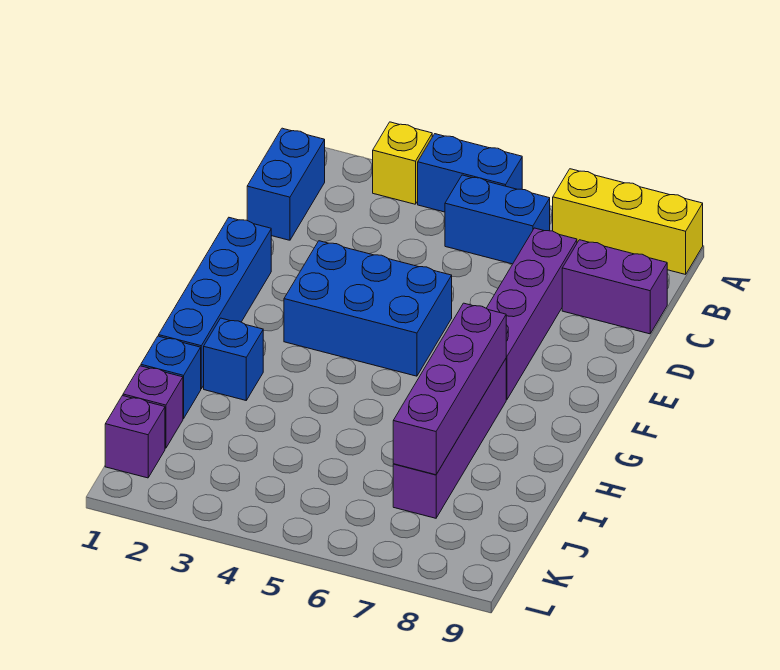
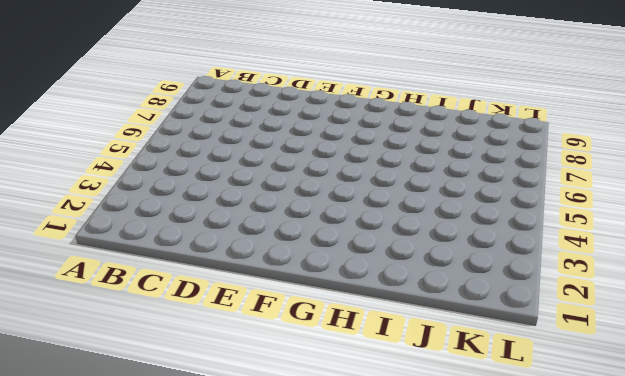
none -> yellow brick A3 level 1
none -> blue brick A4:A5 level 1
none -> yellow brick A7:A9 level 1

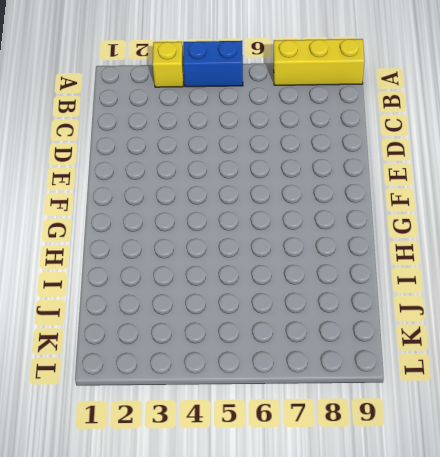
none -> blue brick B1:C1 level 1
none -> blue brick B5:B6 level 1
none -> purple brick C7:F7 level 1

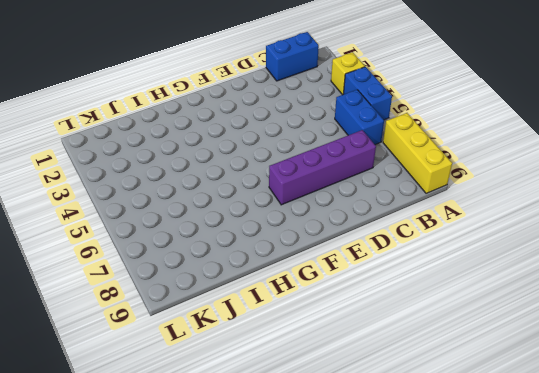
none -> purple brick C8:C9 level 1
none -> blue brick E1:H1 level 1
none -> blue brick E3:F5 level 1

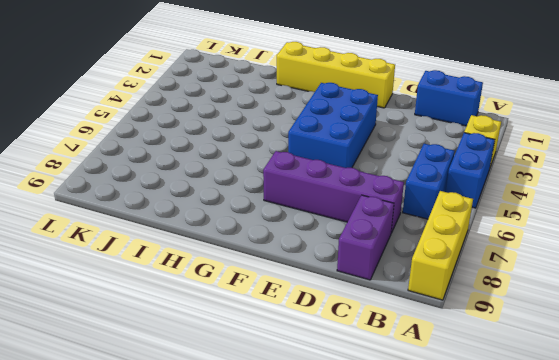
yellow brick E1:H1 level 1 -> blue brick E1:H1 level 1
none -> purple brick G7:J7 level 1
none -> blue brick H2 level 1
none -> blue brick I1 level 1

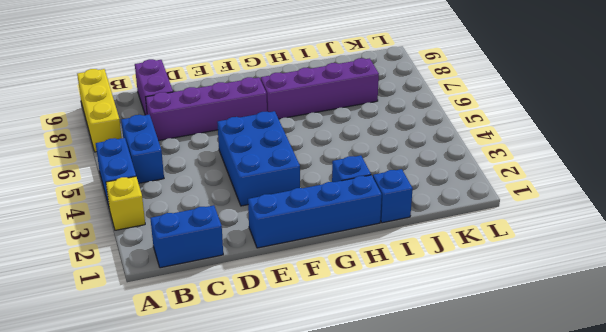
none -> purple brick J1 level 1
none -> purple brick K1 level 1
none -> purple brick G7:J7 level 2

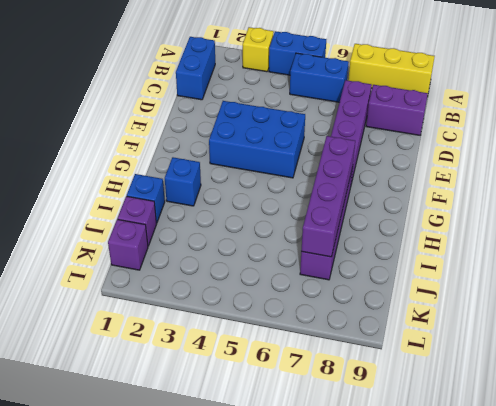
none -> blue brick E1:H1 level 1

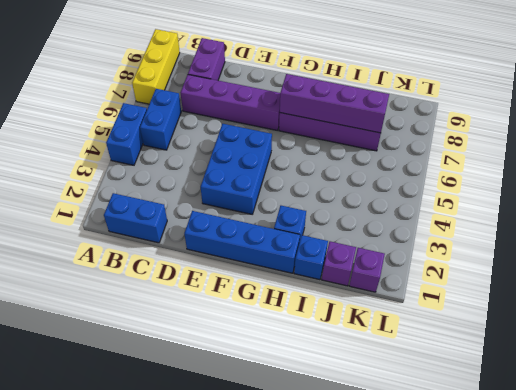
none -> yellow brick A3 level 1

